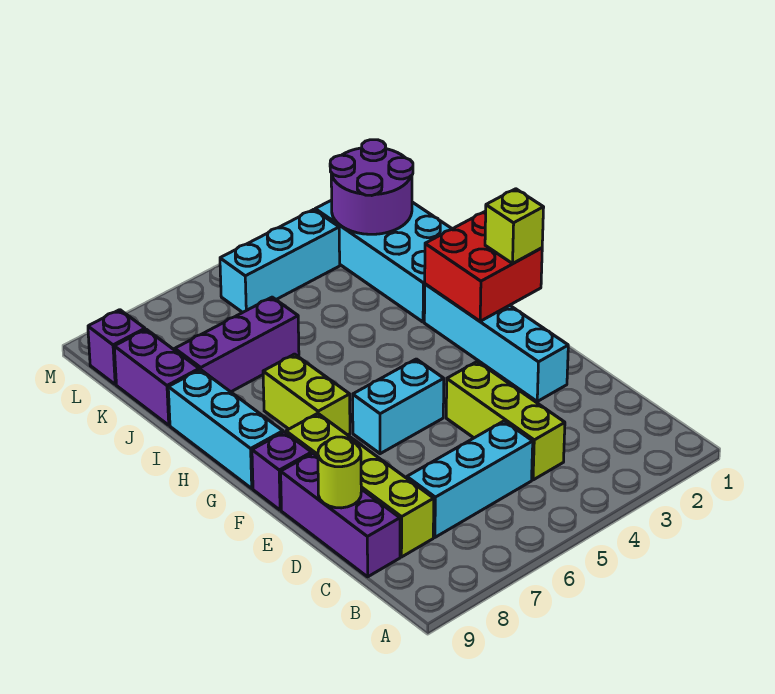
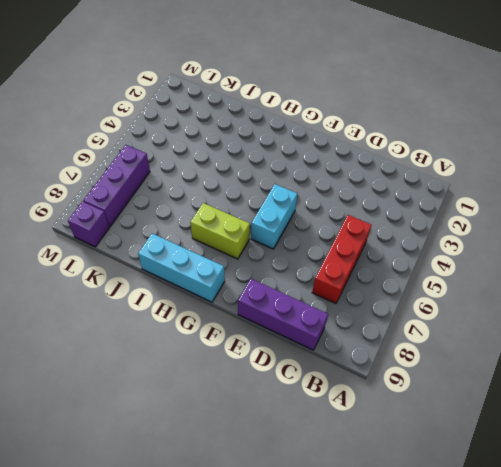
red brick C5:C7 level 1 -> cyan brick C5:C7 level 1
purple brick L6:L8 level 1 -> purple brick J6:J8 level 1
none -> lime brick C4:E4 level 1
none -> lime brick C8:F8 level 1
none -> cyan brick E2:H2 level 1

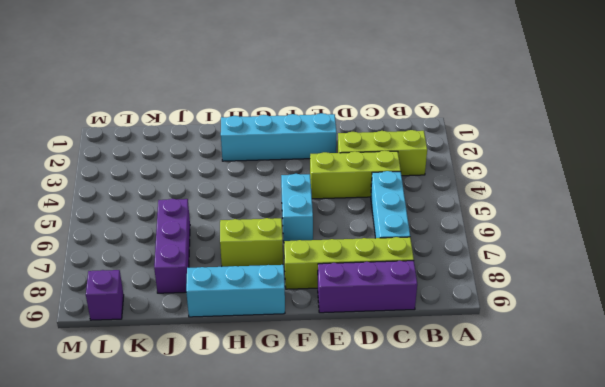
lime brick B3:D3 level 1 -> none
none -> purple brick F9 level 1
none -> cyan brick I1:L2 level 1
none -> purple brick J9:K9 level 1

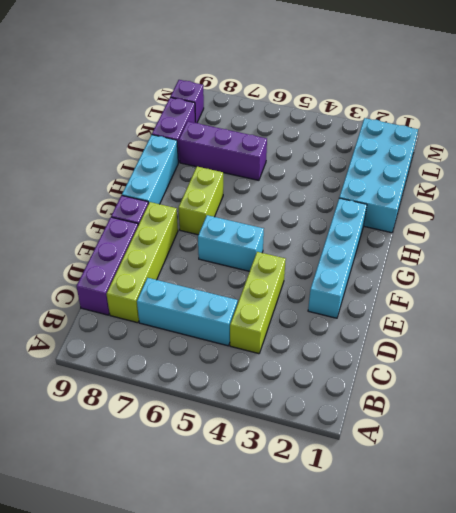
none -> cyan brick L3:L5 level 1
none -> lime round brick D9 level 2
none -> red brick G1:H2 level 2

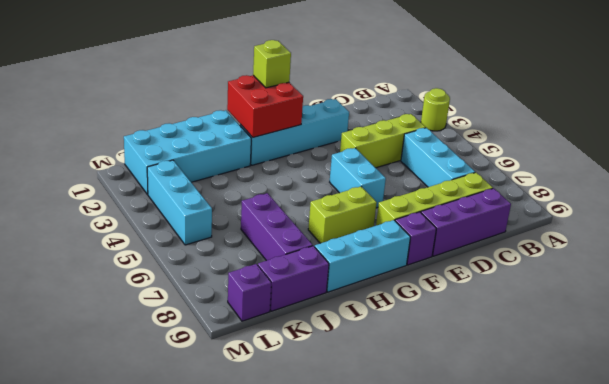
lime round brick A3 level 1 -> lime round brick D9 level 2
none -> purple round brick K1:L2 level 2

